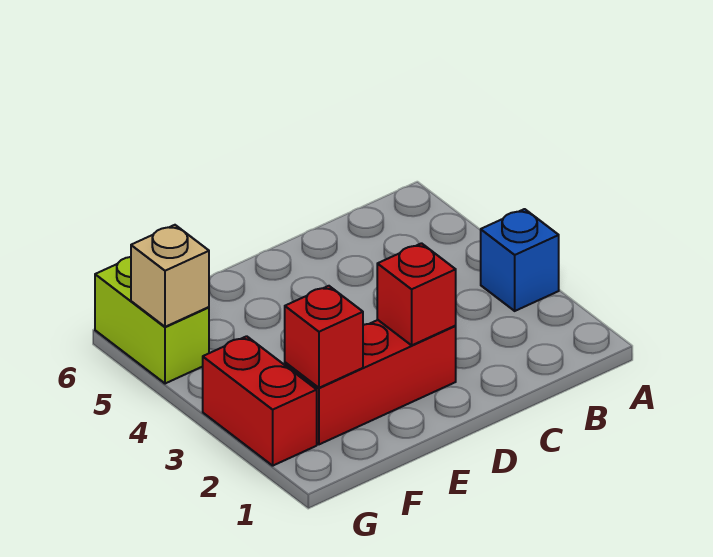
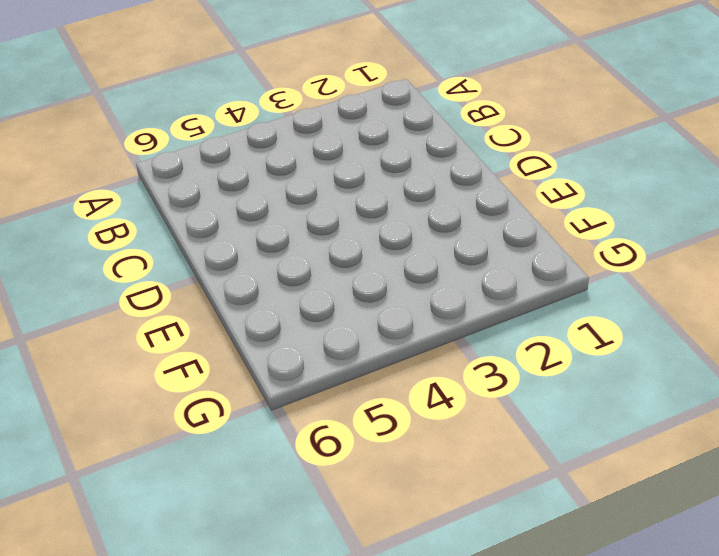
none -> blue brick A3 level 1
none -> red brick D2:F2 level 1

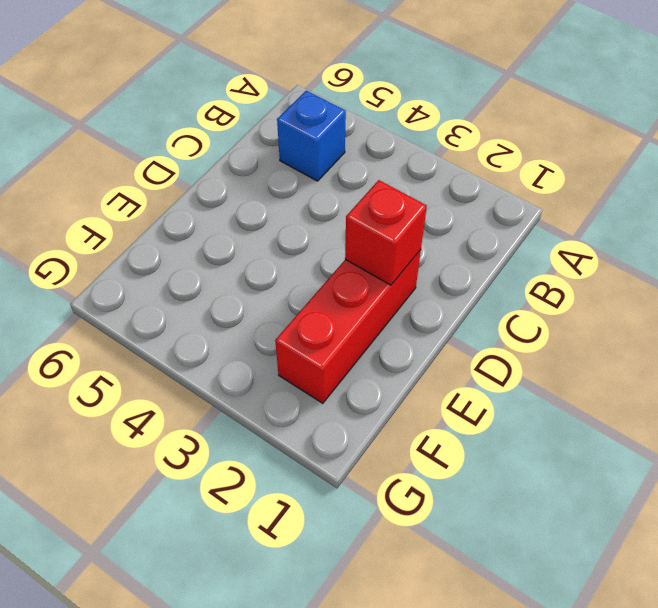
blue brick B5 level 1 -> blue brick A3 level 1
none -> red brick G2:G3 level 1
none -> lime brick G5:G6 level 1

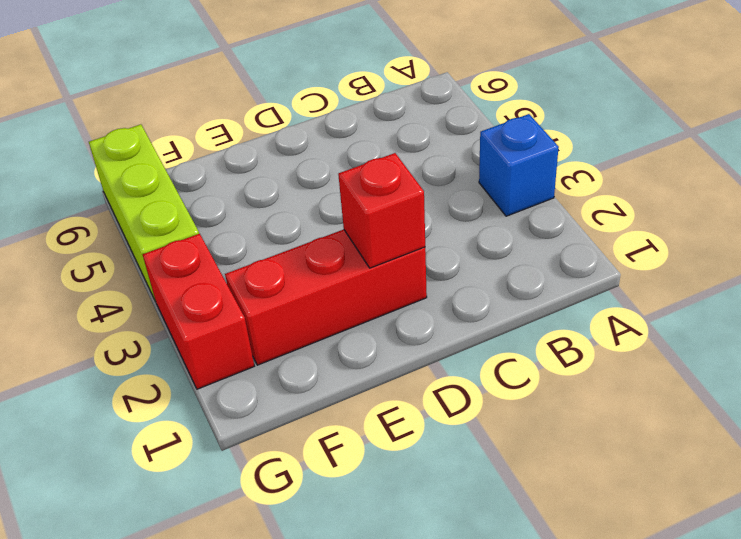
lime brick G4:G6 level 1 -> lime brick G5:G6 level 1
none -> red brick F2 level 2
none -> tan brick G5 level 2

